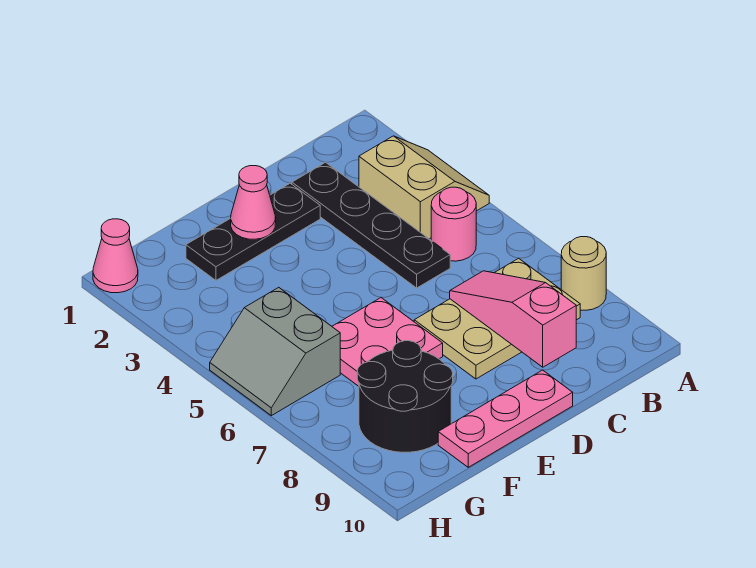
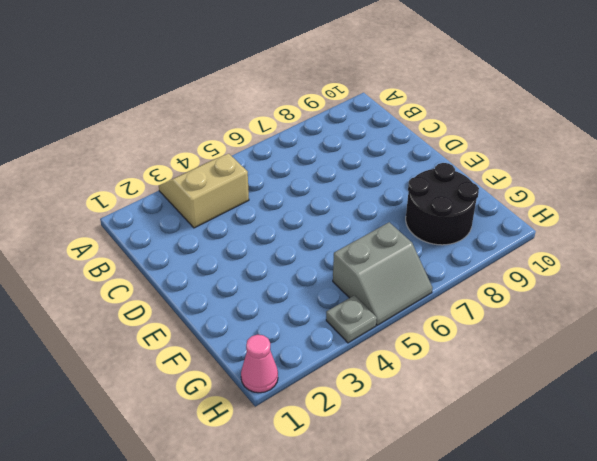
grey plate H4 level 1 -> none
none -> tan round brick A8 level 1
none -> pink round brick B5 level 1
none -> tan plate B7:D8 level 1

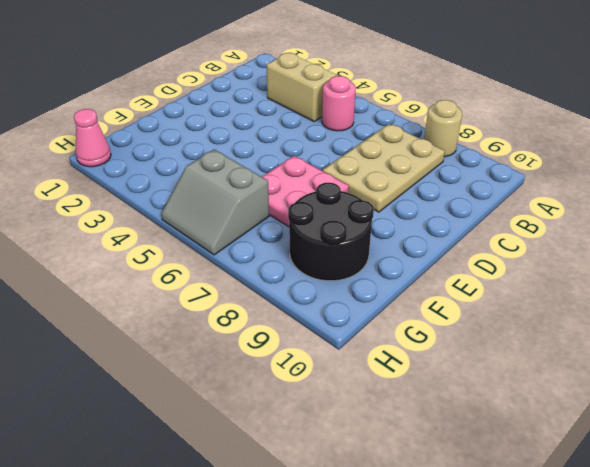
none -> black plate C2:C5 level 1
none -> black plate D2:F2 level 1
none -> pink plate D10:F10 level 1

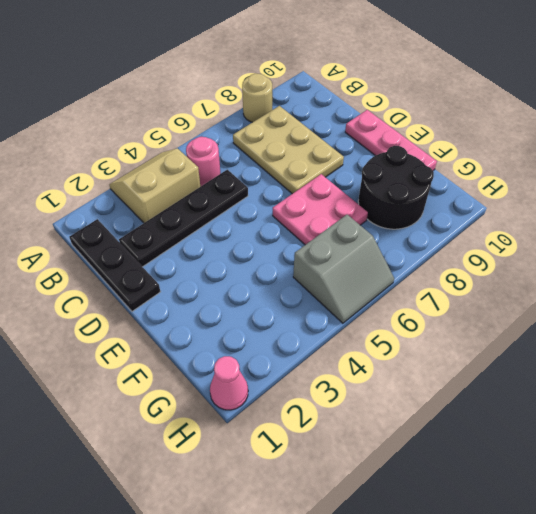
black plate B1:D1 level 1 -> black plate D2:F2 level 1
none -> pink slope C7:C9 level 2 top 9
none -> pink cone E2 level 2

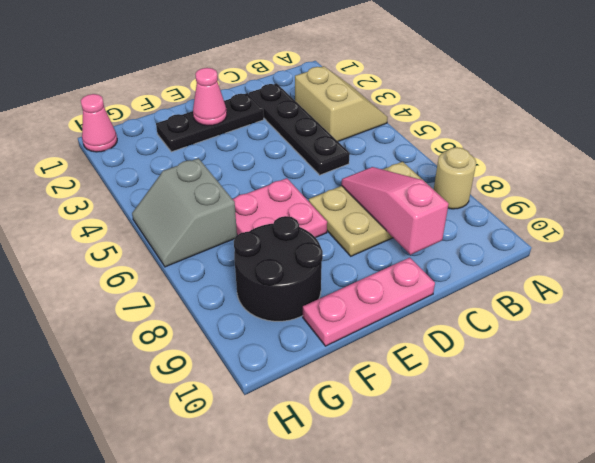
none -> pink round brick B5 level 1

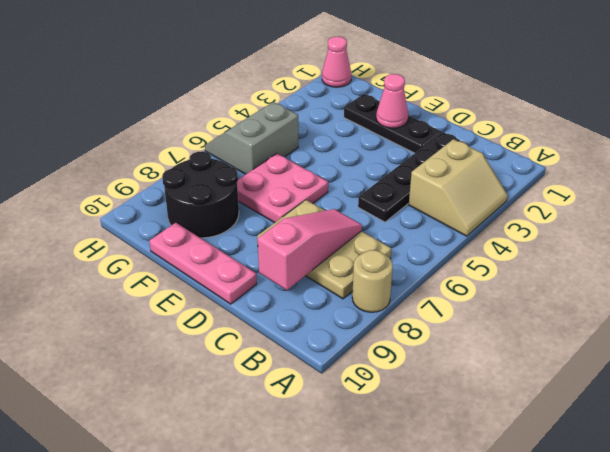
none -> pink round brick B5 level 1

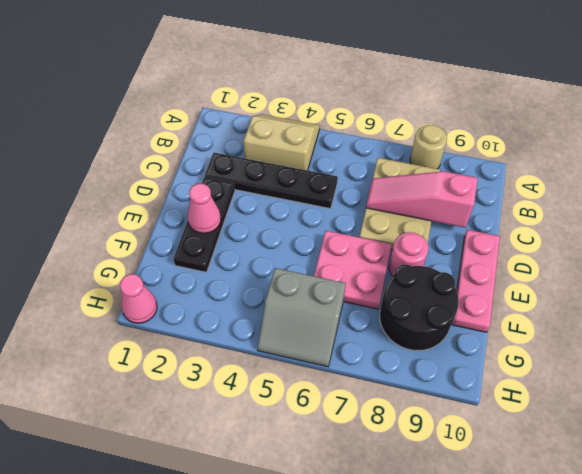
pink round brick E8 level 1 -> pink round brick B5 level 1

